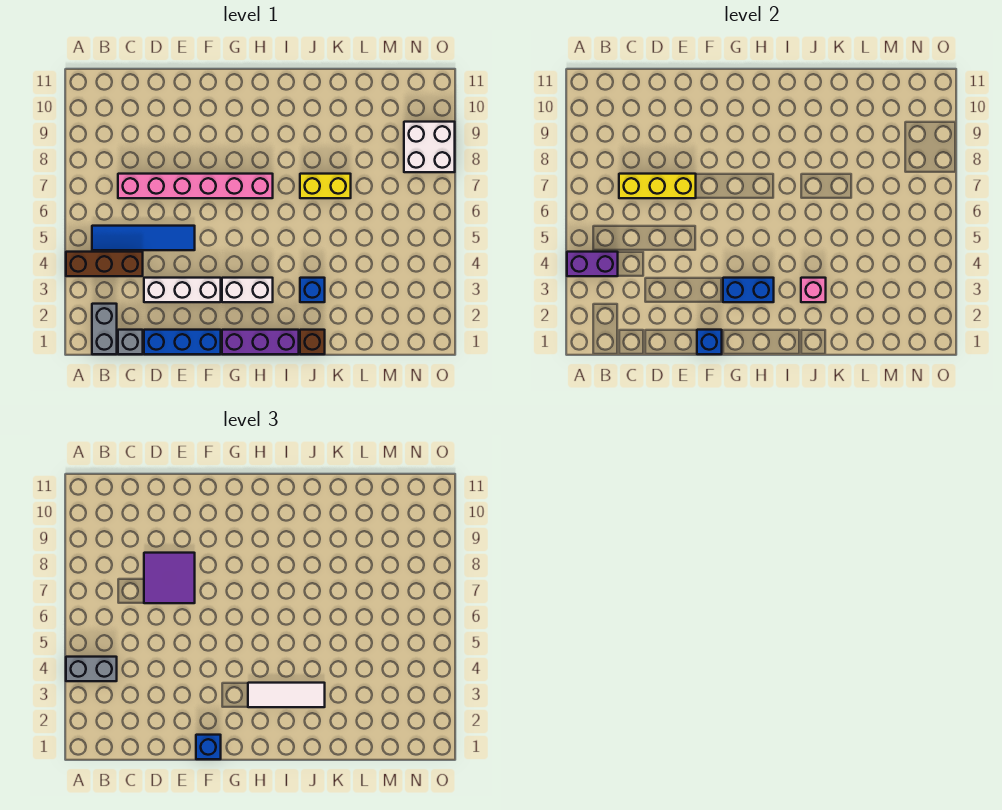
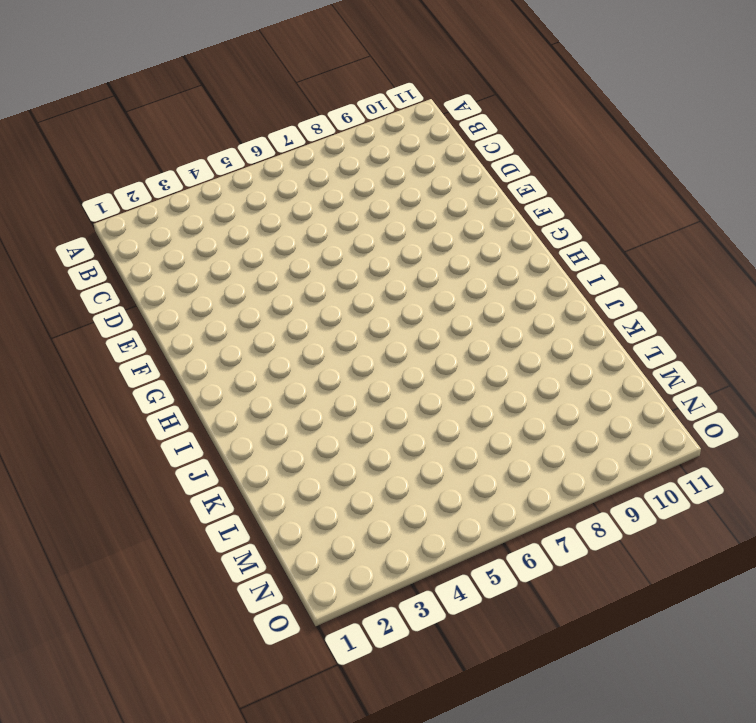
none -> brown brick A4:C4 level 1
none -> grey brick B1:B2 level 1
none -> blue tile B5:E5 level 1

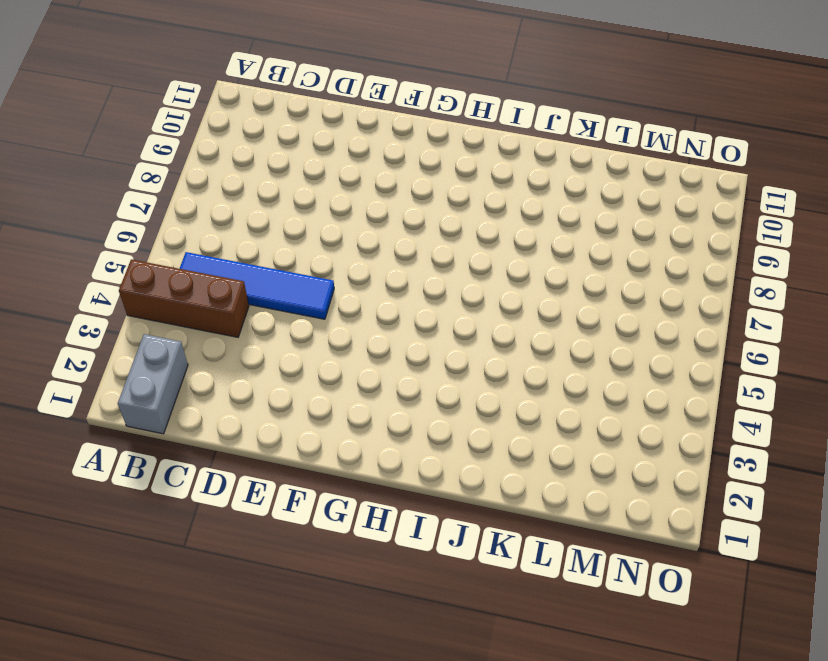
none -> grey brick C1 level 1
none -> pink brick C7:H7 level 1
none -> blue brick D1:F1 level 1

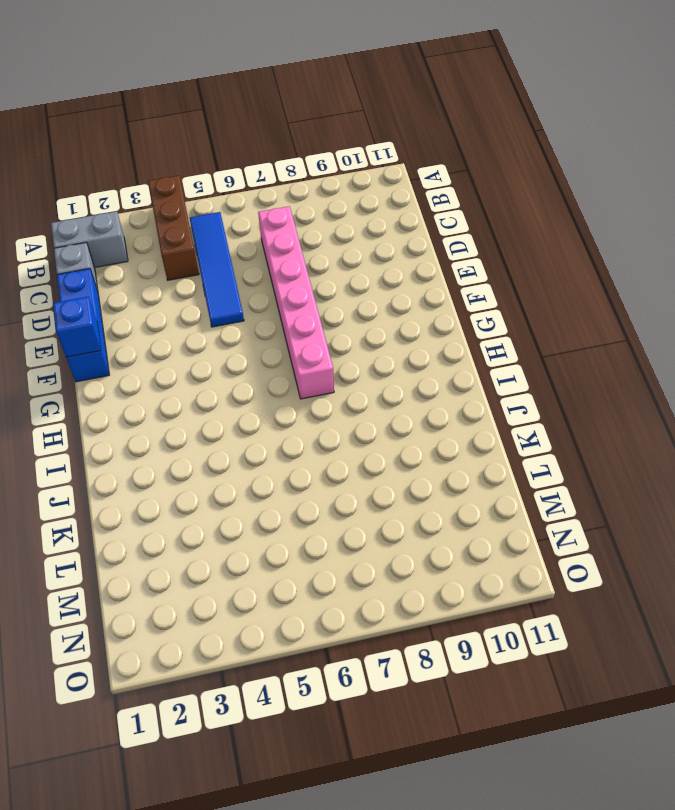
none -> white brick D3:F3 level 1
none -> purple brick G1:I1 level 1
none -> white brick G3:H3 level 1

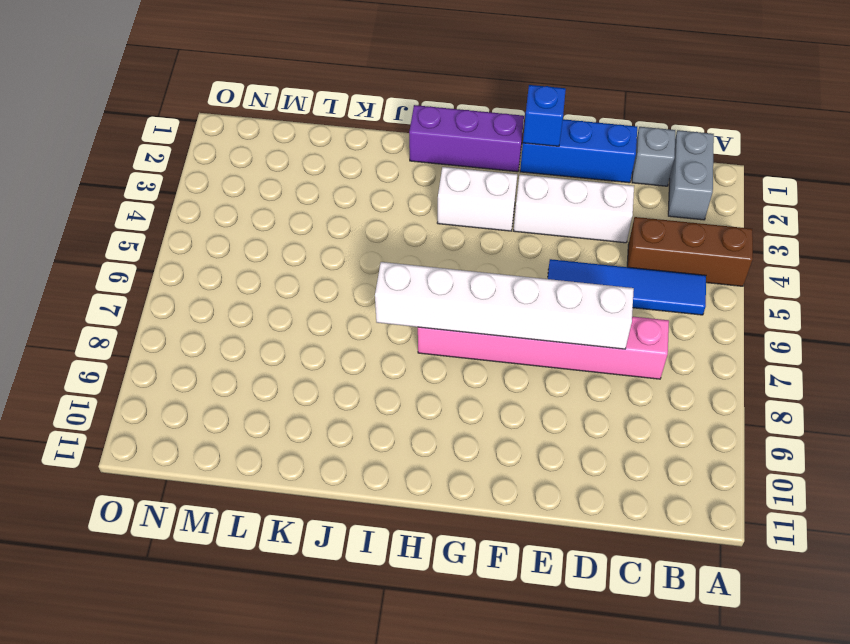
white brick D7:I7 level 2 -> yellow brick C7:E7 level 2
none -> brown brick J1 level 1
none -> blue brick J3 level 1
none -> yellow brick J7:K7 level 1

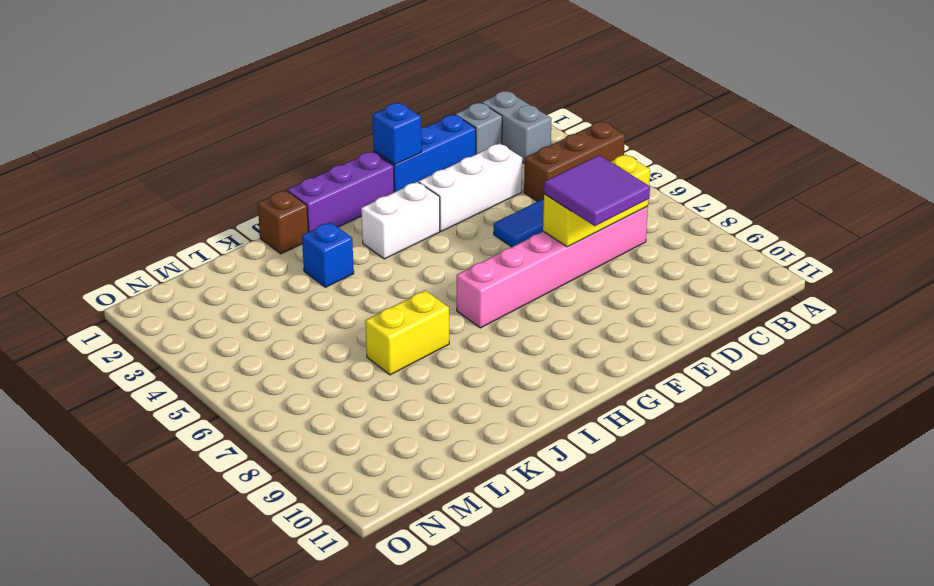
none -> white brick N8:O9 level 1
none -> purple brick A4:B4 level 2
none -> blue brick G3:H3 level 2

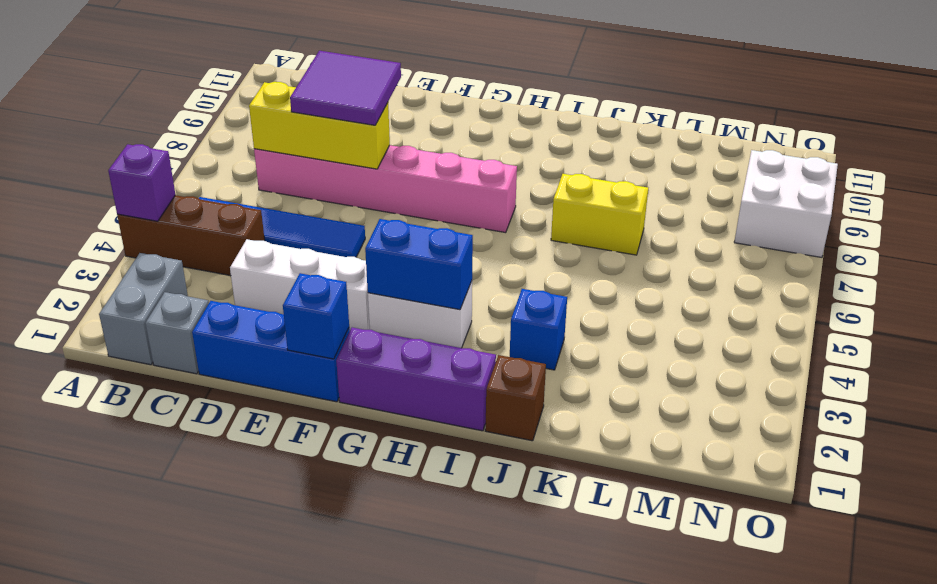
purple brick A4 level 2 -> purple brick A4:B4 level 2
none -> pink brick J3 level 2
none -> grey brick A4:B4 level 3
none -> blue brick F1 level 3

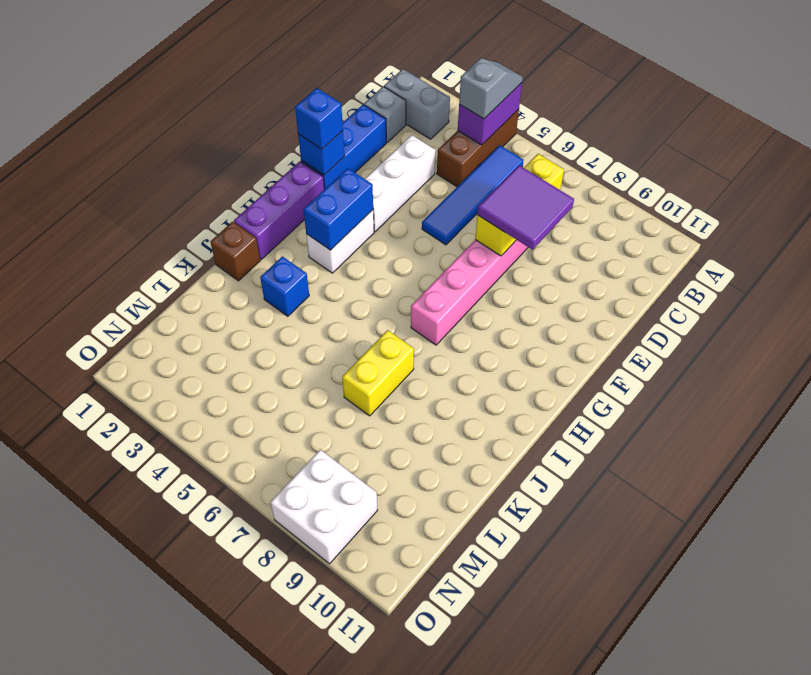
grey slope A4:B4 level 3 top B -> grey brick A4:B4 level 3
none -> pink brick J3 level 2
none -> white tile H3:J3 level 3

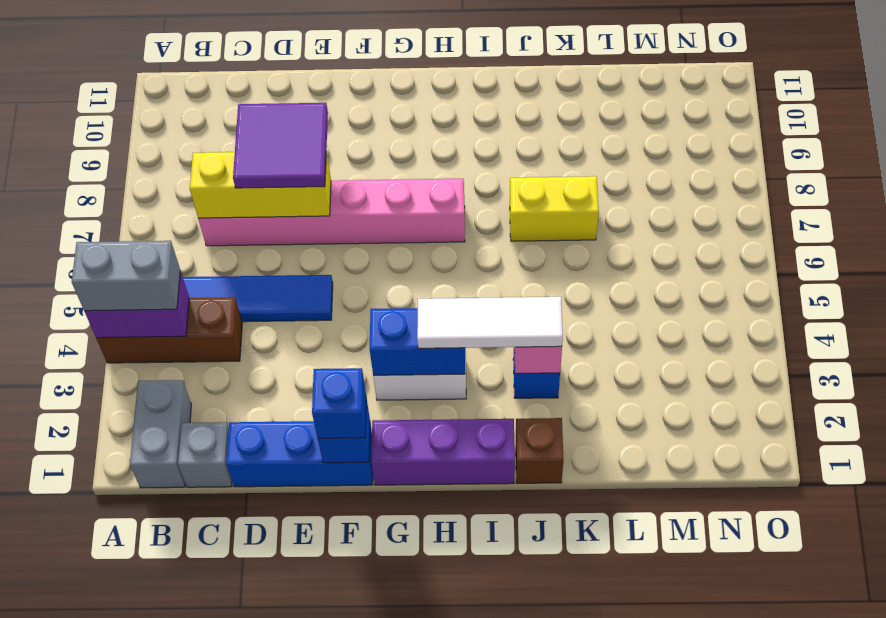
none -> white brick D3:F3 level 1
none -> white brick N8:O9 level 1

